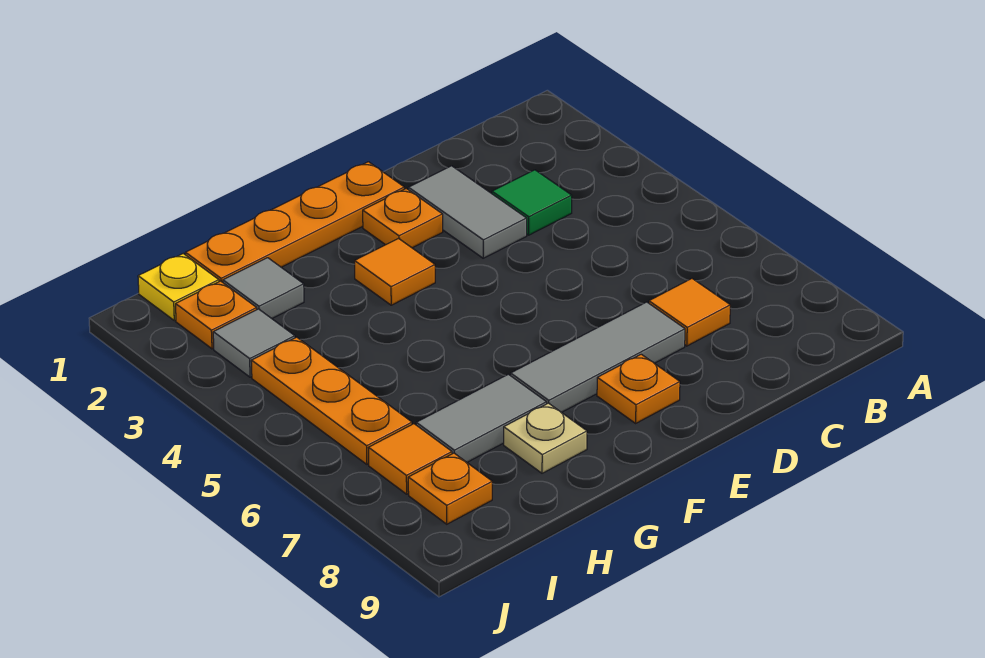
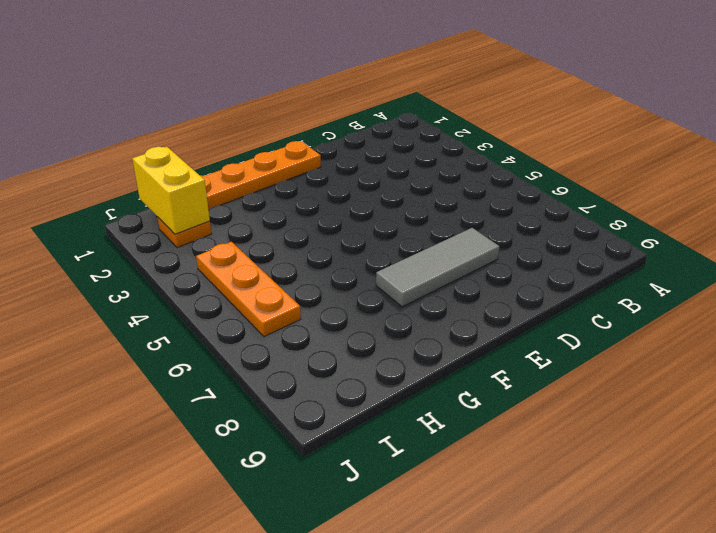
yellow brick I1:I2 level 2 -> none
none -> green tile C3 level 1
none -> orange tile C7 level 1
none -> grey tile D2:D3 level 1

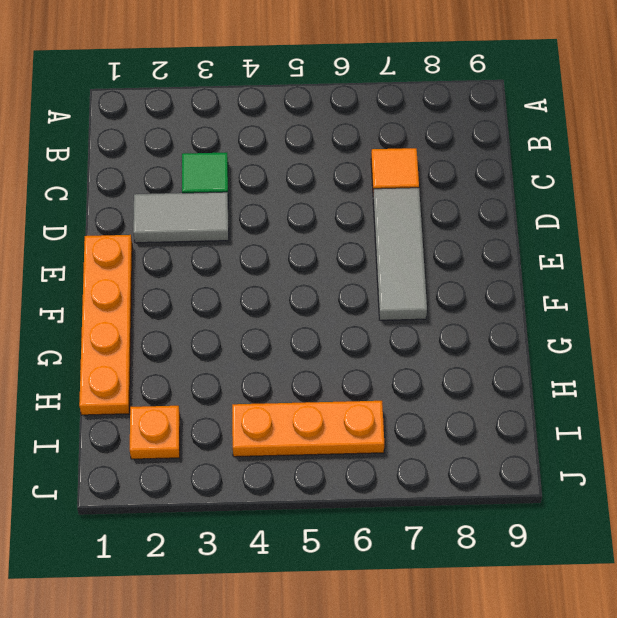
none -> orange plate E2 level 1
none -> orange plate E8 level 1
none -> orange tile F3 level 1

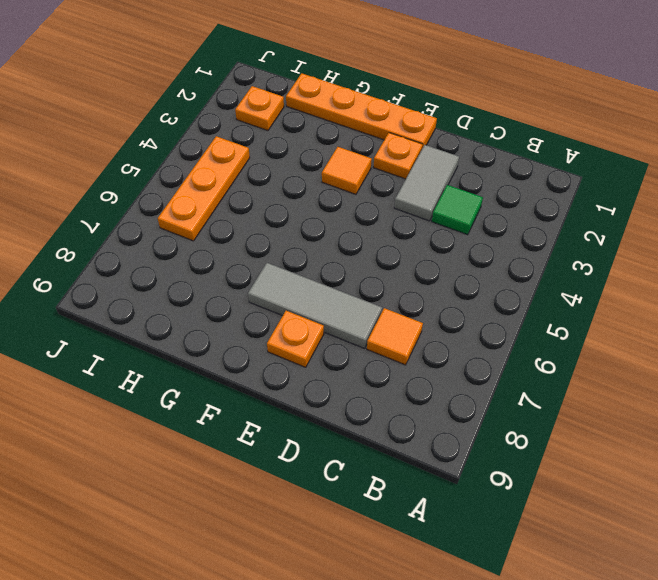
none -> grey tile G7:H7 level 1
none -> tan plate G8 level 1
none -> grey tile H2 level 1

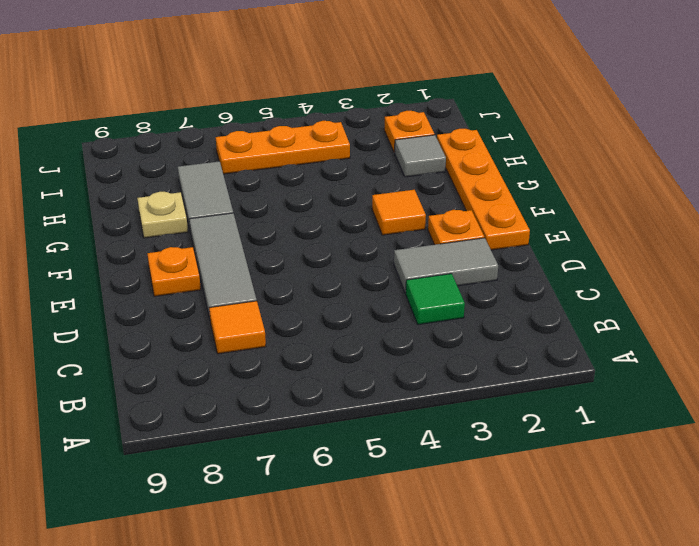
none -> yellow plate I1 level 1
none -> grey tile I3 level 1
none -> orange tile I7 level 1

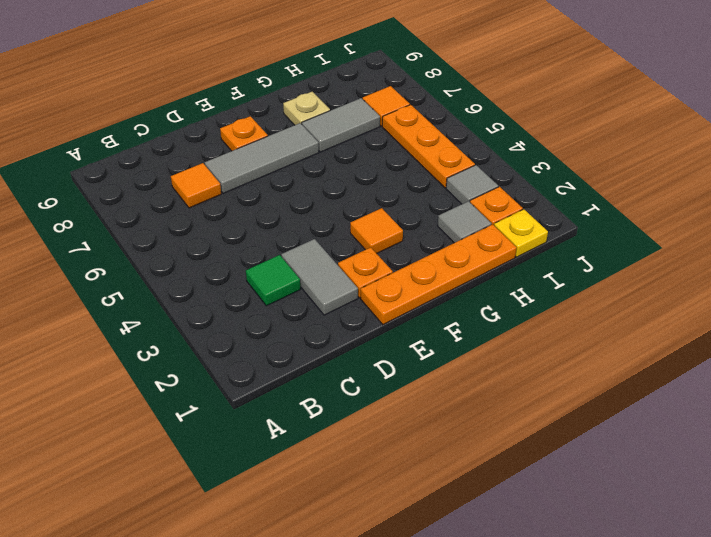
none -> orange plate I8 level 1

